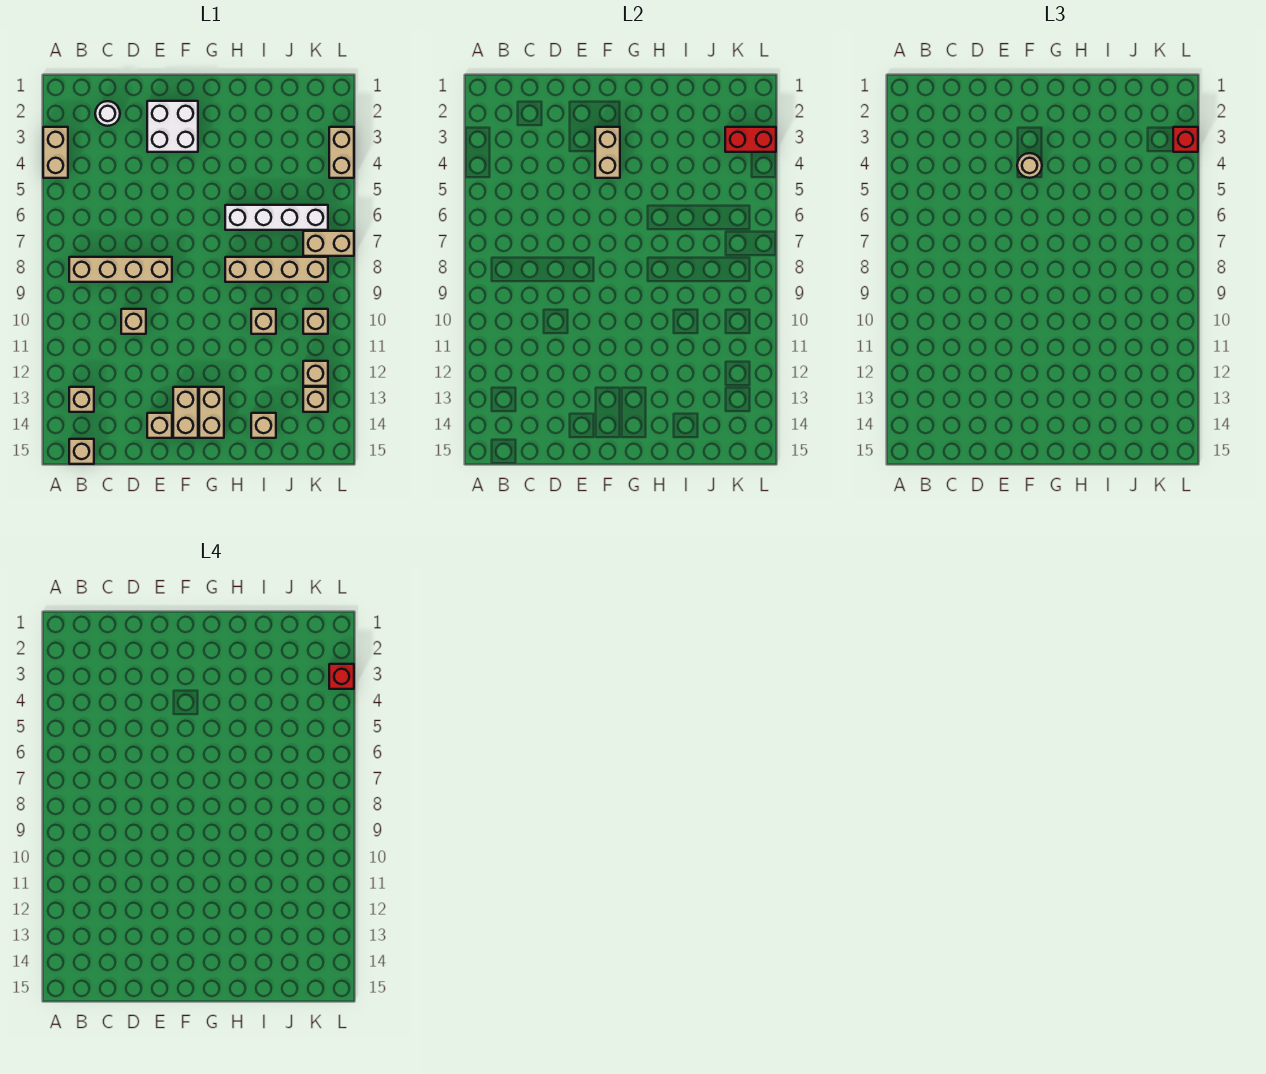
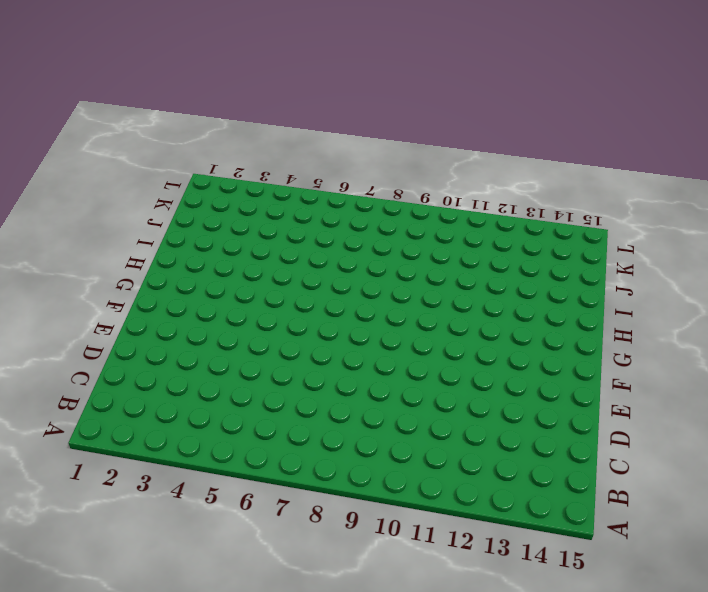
none -> tan brick A3:A4 level 1
none -> tan brick B8:E8 level 1
none -> tan brick B13 level 1

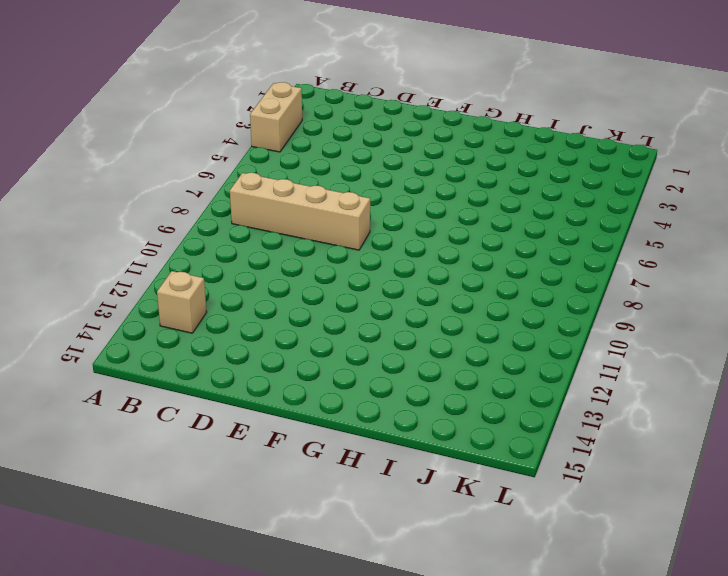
none -> tan brick B15 level 1
none -> white round brick C2 level 1
none -> tan brick D10 level 1

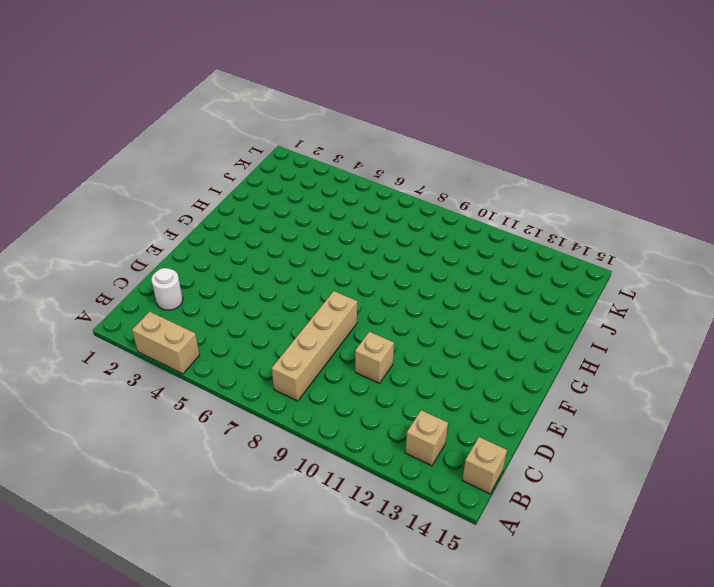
none -> white brick E2:F3 level 1
none -> tan brick E14 level 1
none -> tan brick F13:F14 level 1

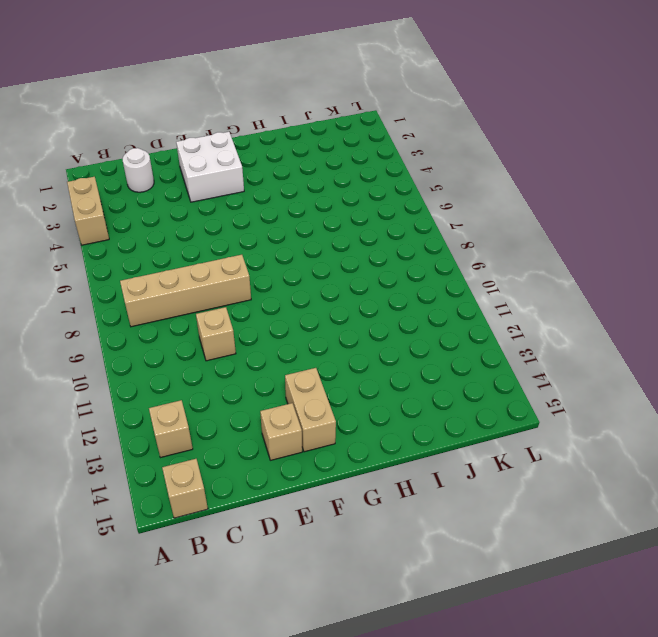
none -> tan brick G13:G14 level 1
none -> white brick H6:K6 level 1
none -> tan brick H8:K8 level 1

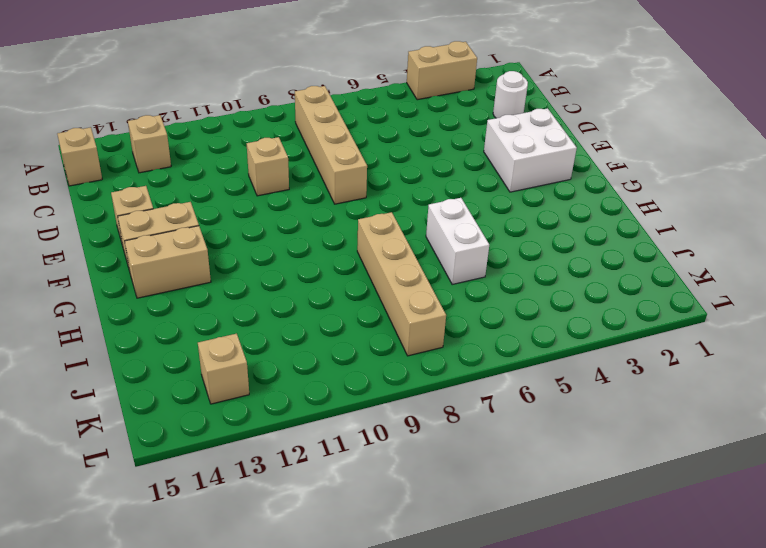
white brick H6:I6 level 1 -> white brick H6:K6 level 1
none -> tan brick I10 level 1
none -> tan brick I14 level 1
none -> tan brick K7:L7 level 1

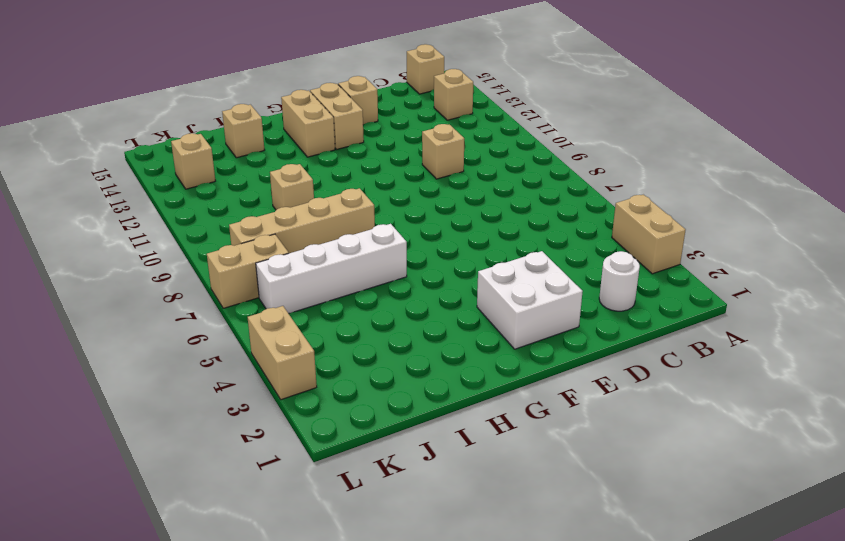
none -> tan brick B8:E8 level 1
none -> tan brick K10 level 1
none -> tan brick K12 level 1

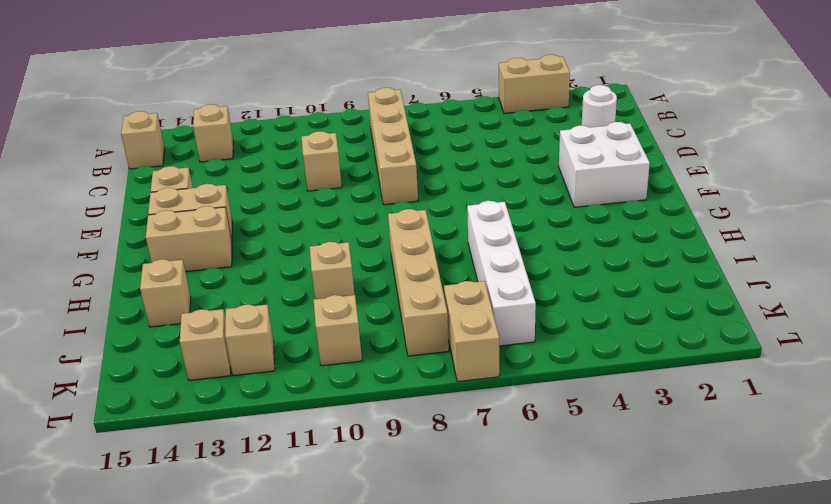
none -> tan brick L3:L4 level 1
none -> tan brick F3:F4 level 2
none -> red brick K3:L3 level 2

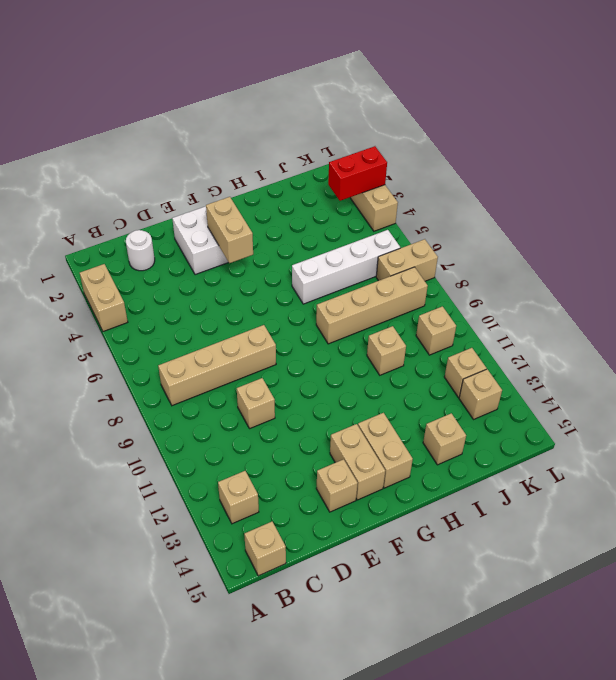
none -> tan round brick F4 level 3
none -> red brick L3 level 3
none -> red brick L3 level 4

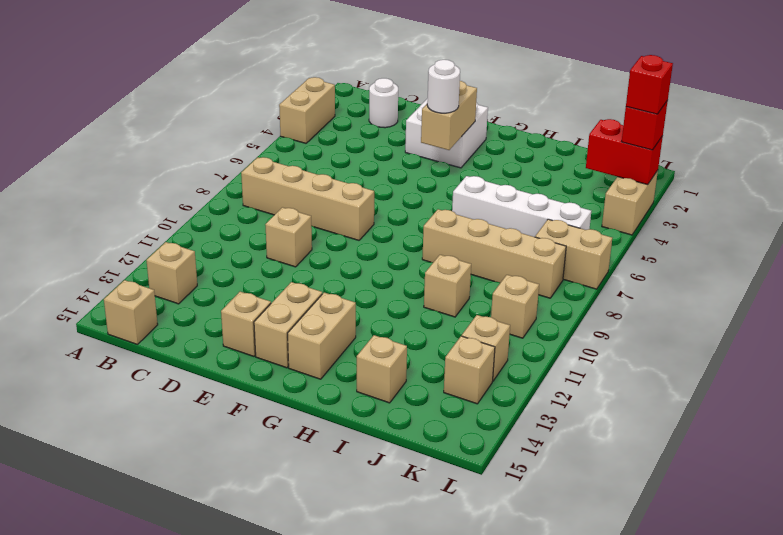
white round brick F4 level 3 -> tan round brick F4 level 3

